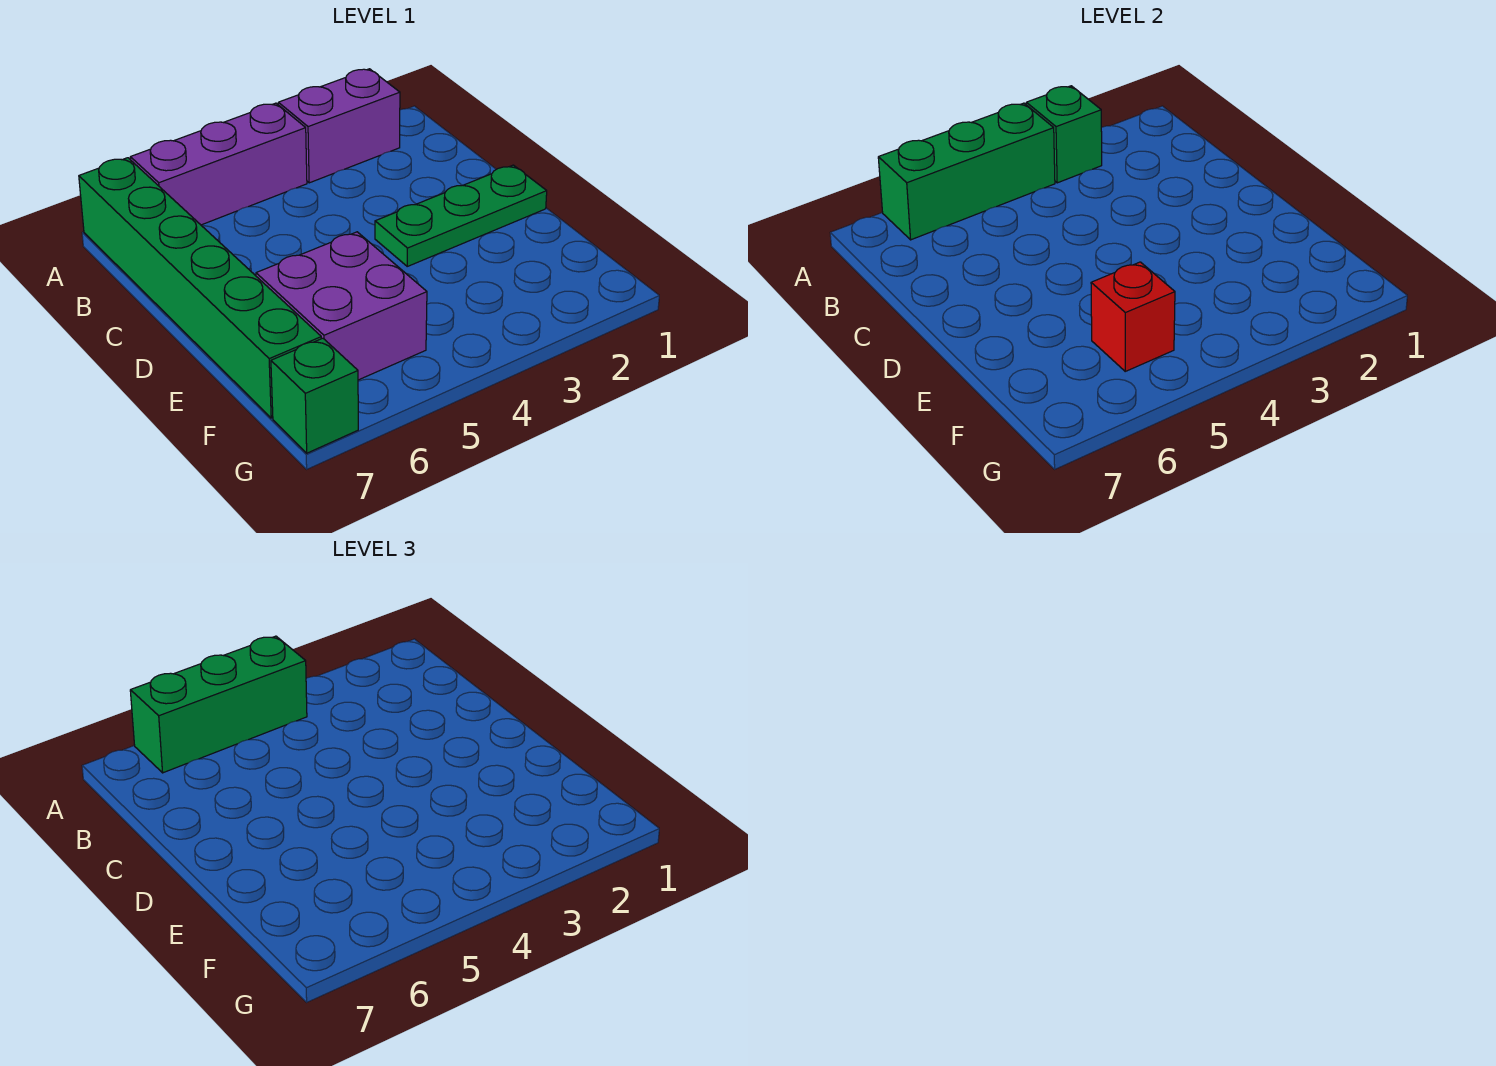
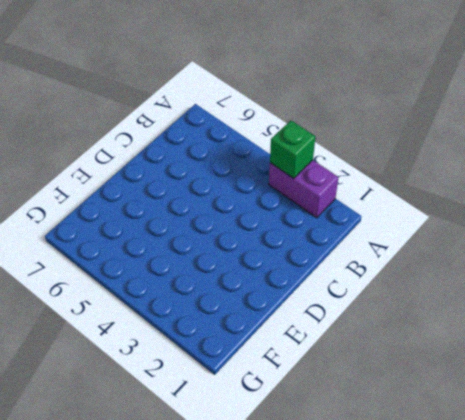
none -> purple brick A4:A6 level 1
none -> green brick A7:F7 level 1

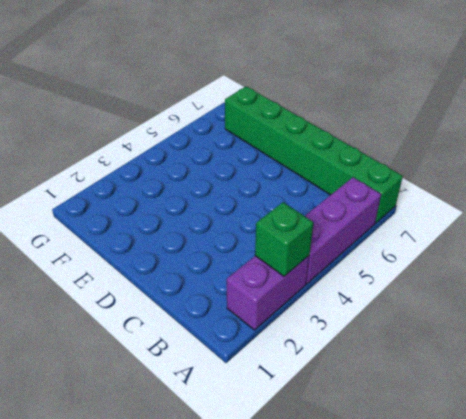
none -> green plate D1:D3 level 1
none -> purple brick E5:F6 level 1

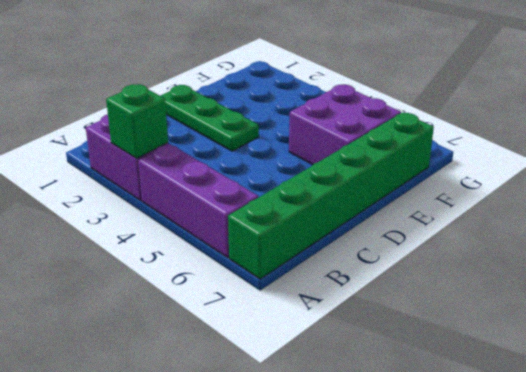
none -> green brick G7 level 1
none -> green brick A4:A6 level 2

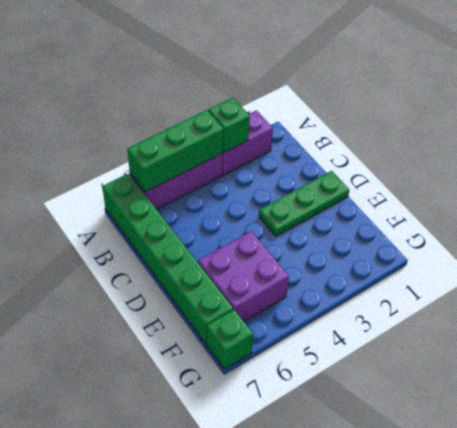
none -> red brick F5 level 2
none -> green brick A4:A6 level 3

